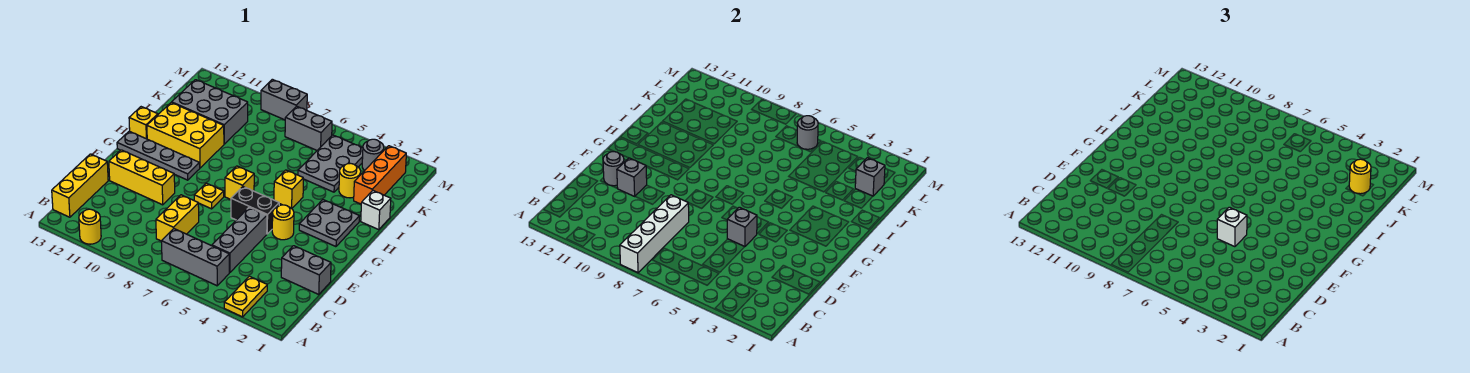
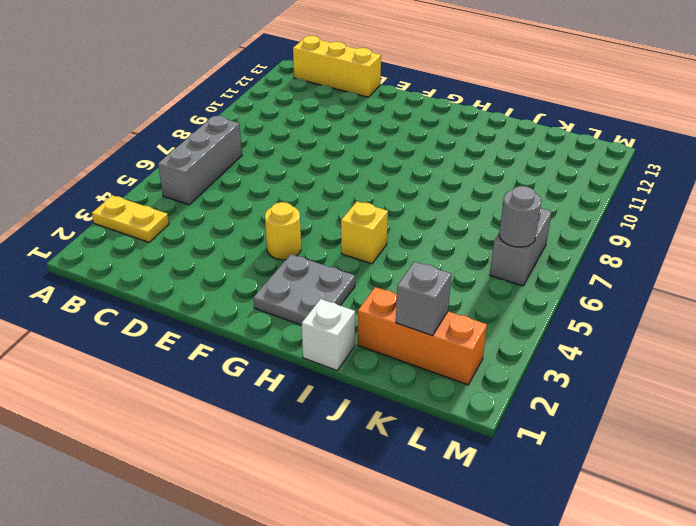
none -> yellow round brick A11 level 1
none -> grey brick C5:E5 level 1
none -> yellow brick C8:D8 level 1
none -> grey brick D1:D2 level 1

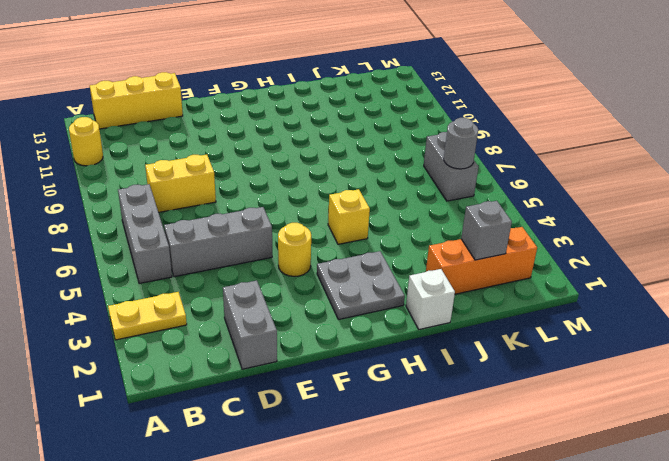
none -> yellow brick E10:E12 level 1
none -> black brick F5:F6 level 1
none -> yellow plate F8 level 1
none -> yellow brick G7 level 1

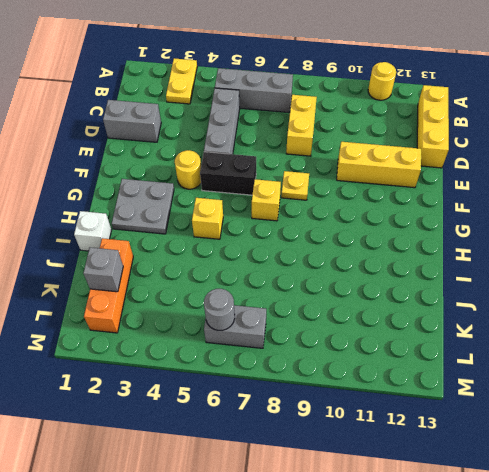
none -> grey plate G10:G13 level 1
none -> yellow brick H10:I12 level 1
none -> yellow brick H13 level 1
none -> yellow round brick J3 level 1

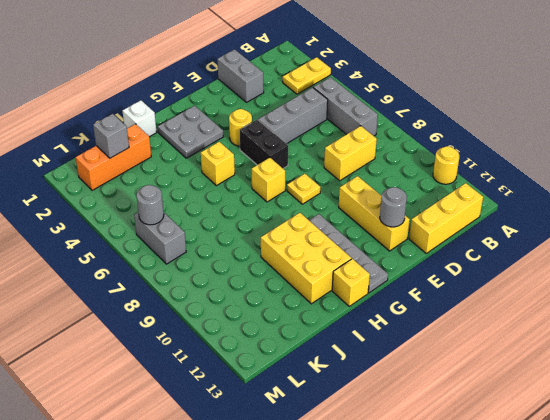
none -> yellow round brick J3 level 1
none -> grey plate J4:L5 level 1
none -> grey brick J10:K12 level 1
none -> grey round brick L3 level 1

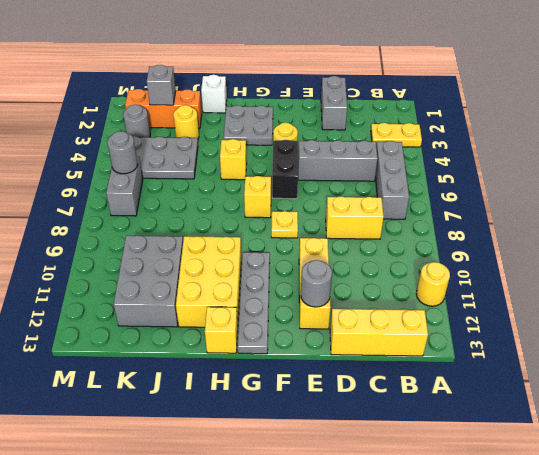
none -> grey brick M8:M9 level 1
none -> white brick A8:D8 level 2
none -> grey brick E5 level 2
none -> grey brick E11 level 2

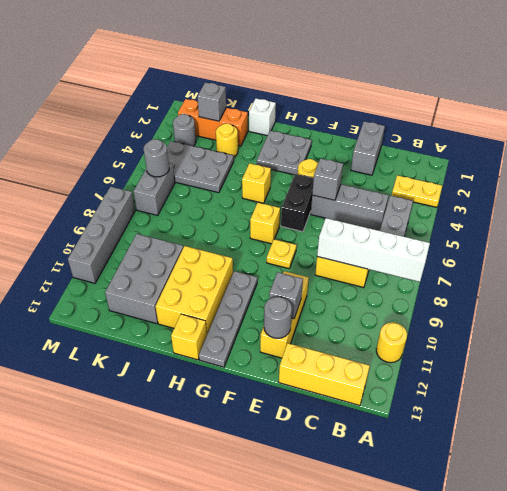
grey brick M8:M11 level 1 -> grey brick M8:M9 level 1
none -> white brick E5 level 3
none -> yellow round brick K2 level 3

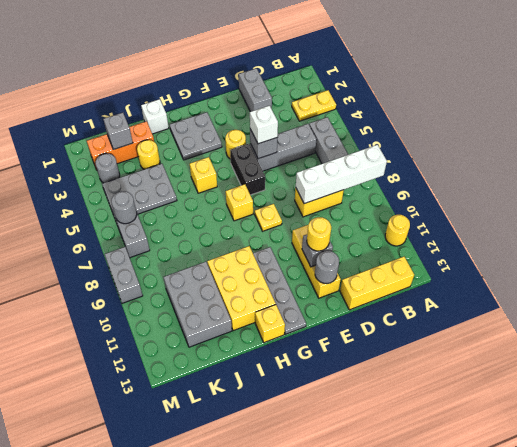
yellow round brick E11 level 3 -> yellow round brick K2 level 3

